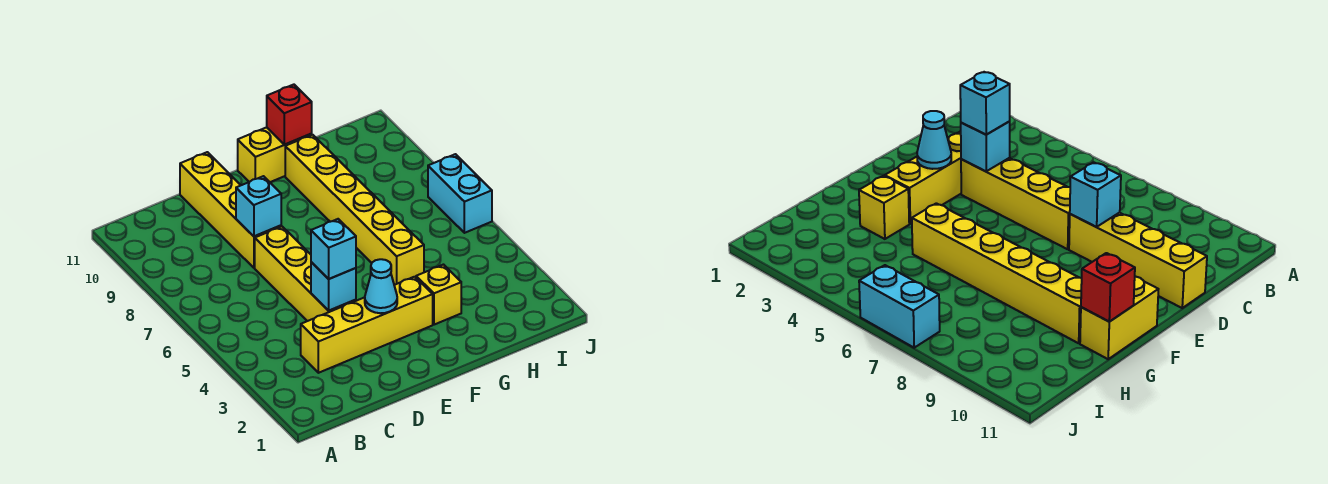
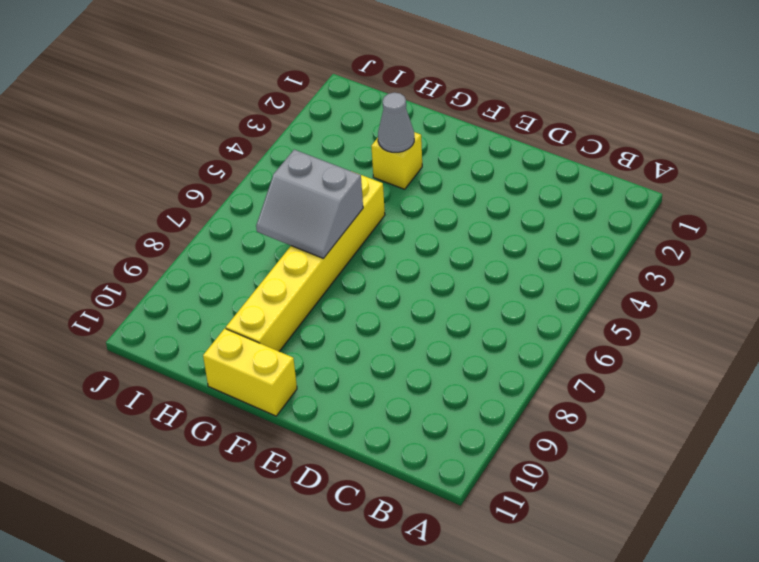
grey cone G3 level 2 -> none
grey slope G6:H7 level 2 top 6 -> none
none -> yellow brick C3:F3 level 1
none -> yellow brick D4:D7 level 1
none -> yellow brick D8:D11 level 1

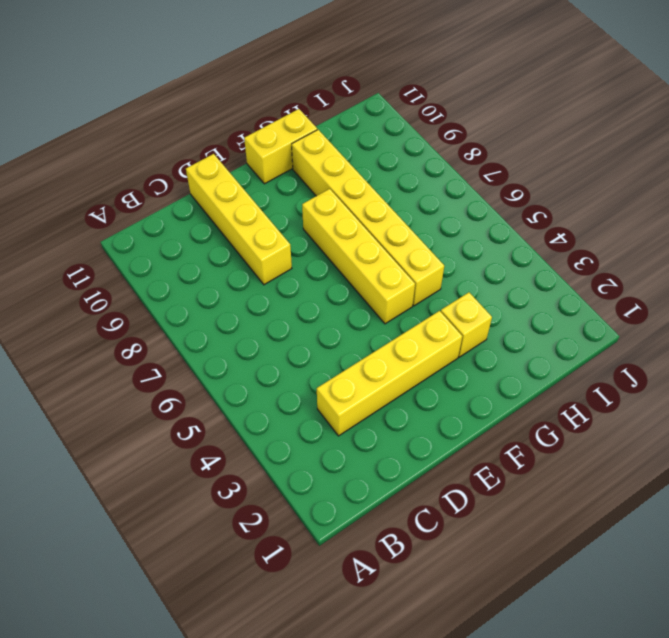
yellow brick F5:F8 level 1 -> yellow brick D4:D7 level 1
none -> cyan brick J6:J7 level 1
none -> cyan brick D4 level 2
none -> cyan brick D8 level 2

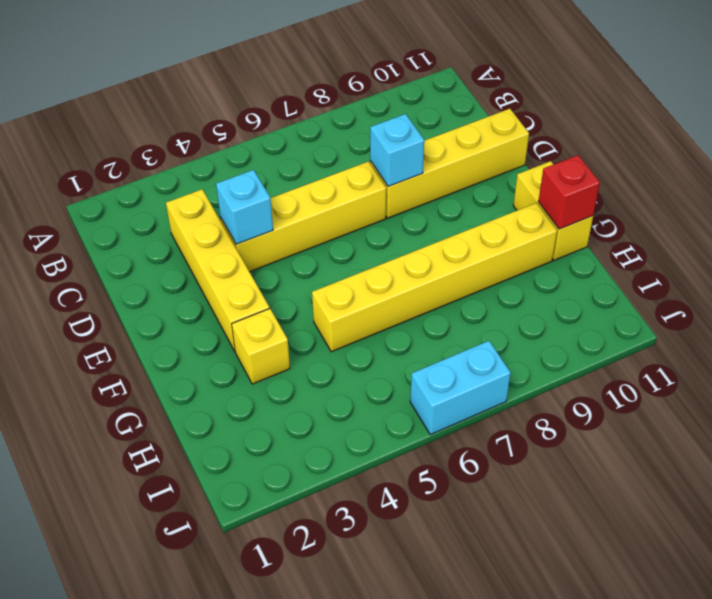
none -> cyan cone E3 level 2
none -> cyan brick D4 level 3

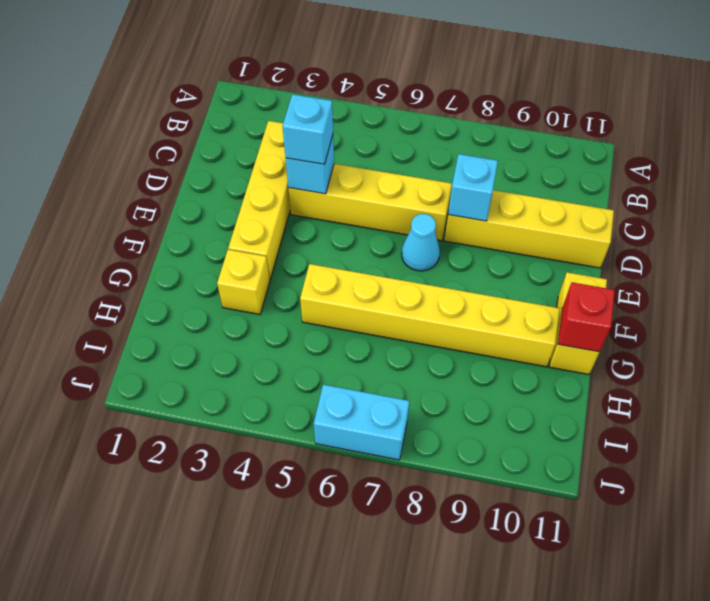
cyan cone E7 level 1 -> cyan cone E3 level 2

